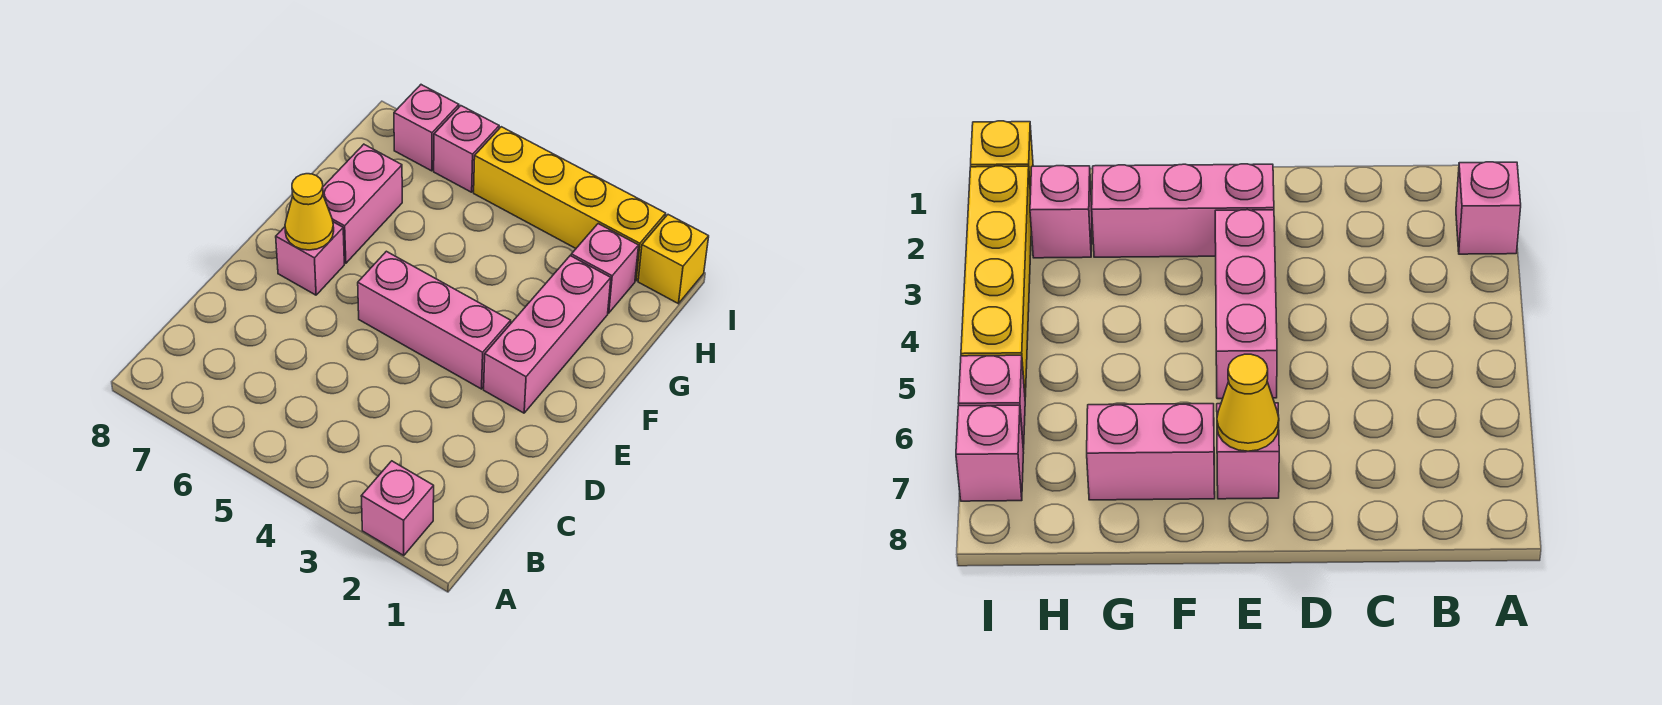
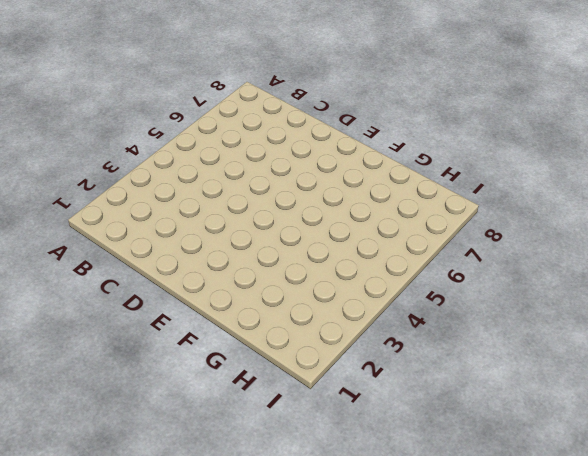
none -> pink brick A2 level 1
none -> pink brick E2:G2 level 1

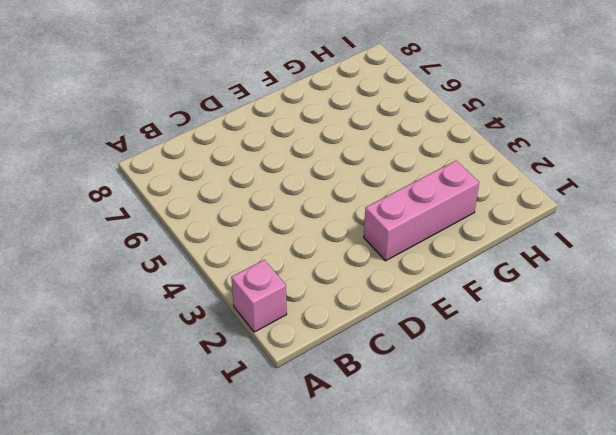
none -> pink brick E3:E5 level 1
none -> pink brick E7 level 1

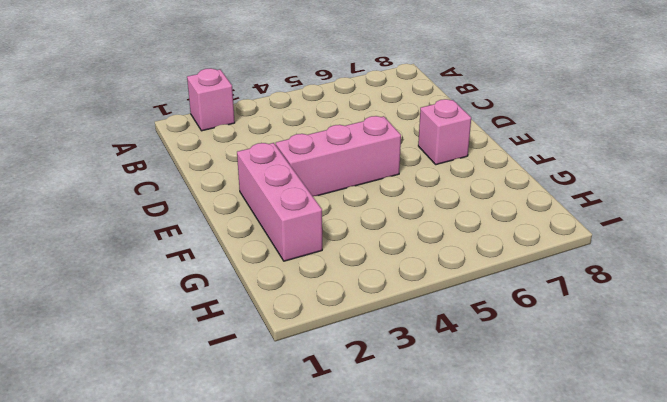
none -> pink brick F7:G7 level 1
none -> pink brick H2 level 1

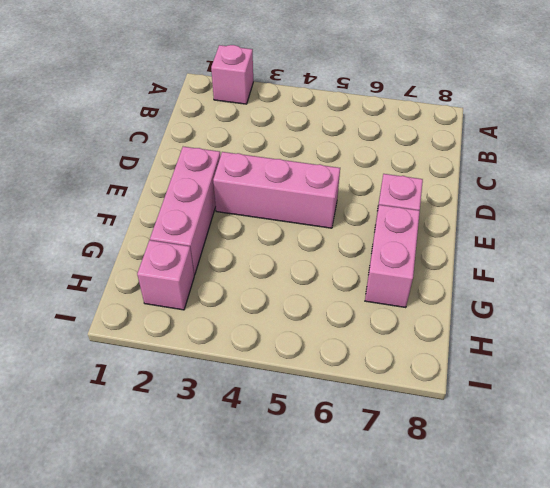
none -> yellow brick I1 level 1
none -> yellow brick I2:I5 level 1

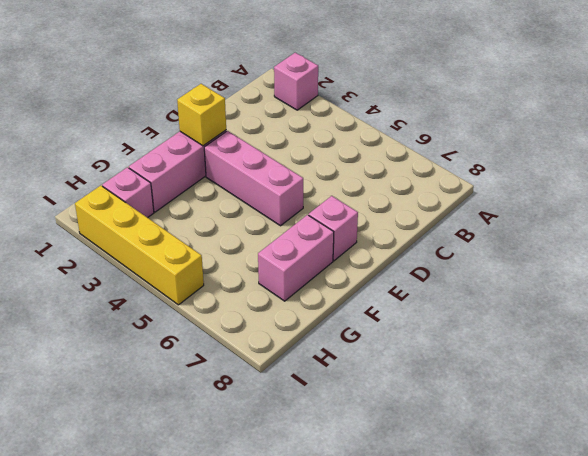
yellow brick E2 level 2 -> yellow brick I1 level 1
none -> pink brick I6 level 1
none -> pink brick I7 level 1

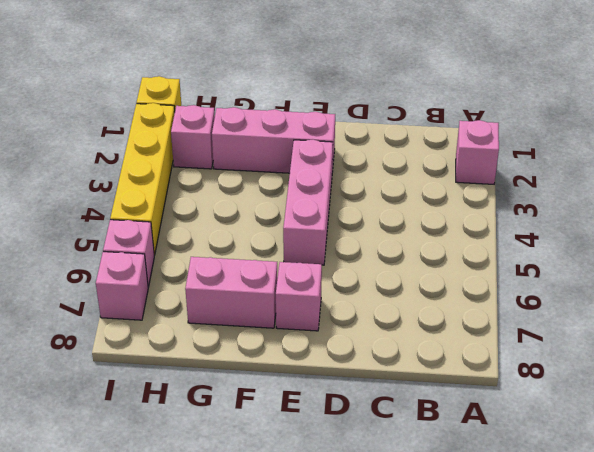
none -> yellow cone E7 level 2

